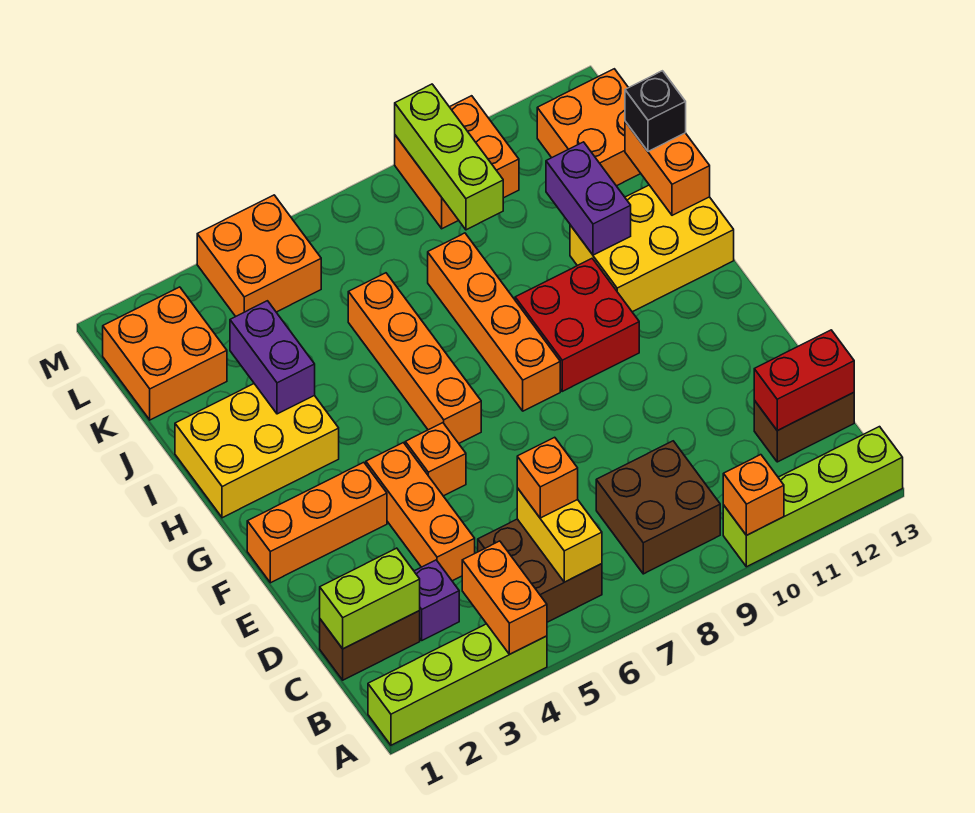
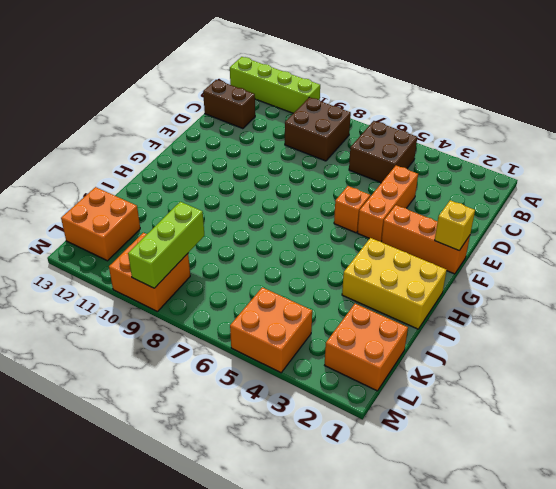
yellow brick F1 level 2 -> none
none -> lime brick A1:A4 level 1
none -> brown brick C1:C2 level 1
none -> purple brick C3 level 1
none -> orange brick G6:J6 level 1

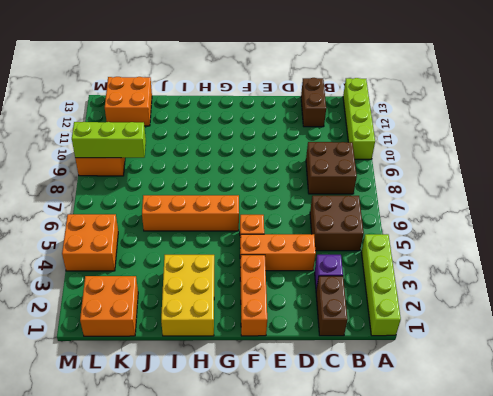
none -> orange brick G8:J8 level 1
none -> red brick G9:H10 level 1
none -> yellow brick H11:I13 level 1
none -> orange brick A4:B4 level 2

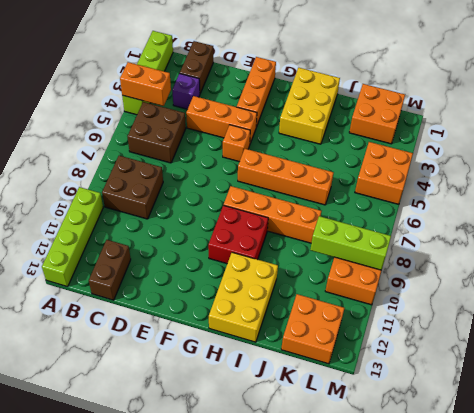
none -> orange brick A10 level 2
none -> yellow brick B6:C6 level 2
none -> lime brick C1:C2 level 2
none -> red brick C12:C13 level 2

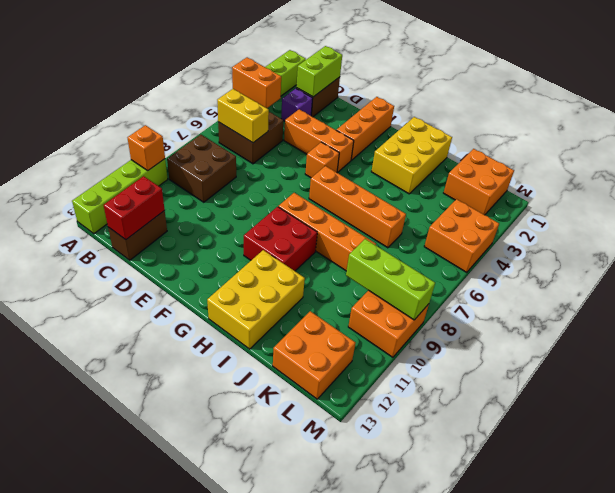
none -> purple brick I3:J3 level 2
none -> purple brick I11:J11 level 2
none -> orange brick I13:J13 level 2
none -> orange brick C6 level 3

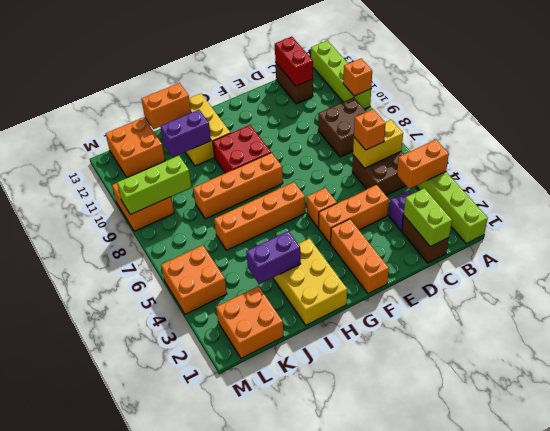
none -> black brick J13 level 3

